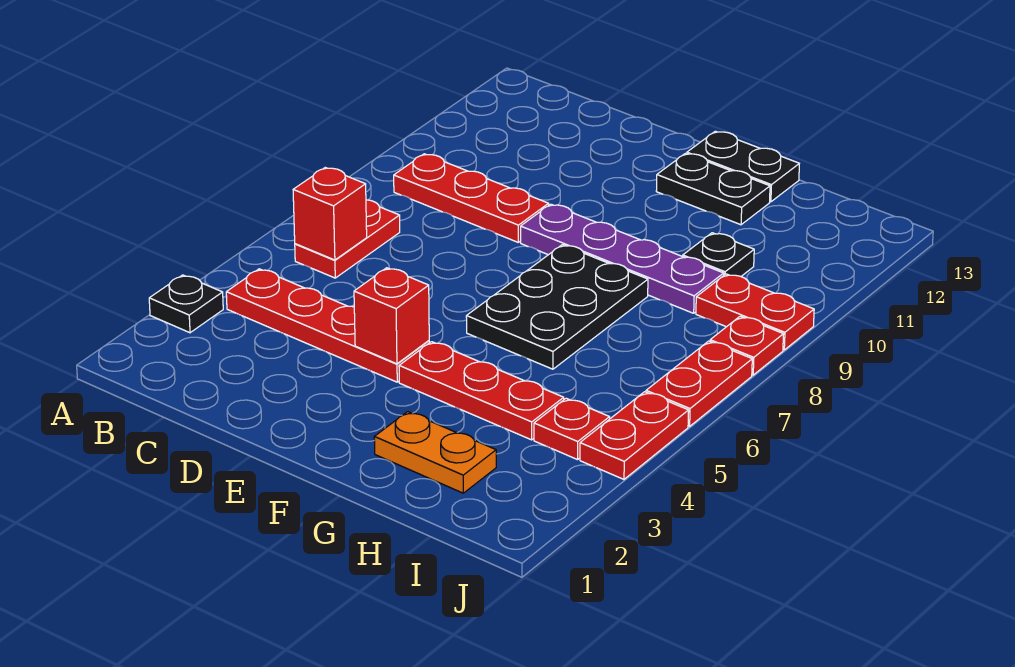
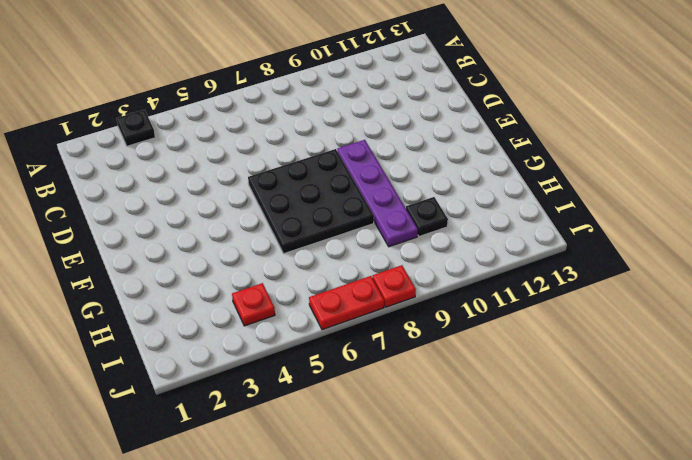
black plate E6:G8 level 1 -> black plate F6:G8 level 1
none -> red plate B4:E4 level 1
none -> red plate B6:B7 level 1
none -> red plate B9:D9 level 1

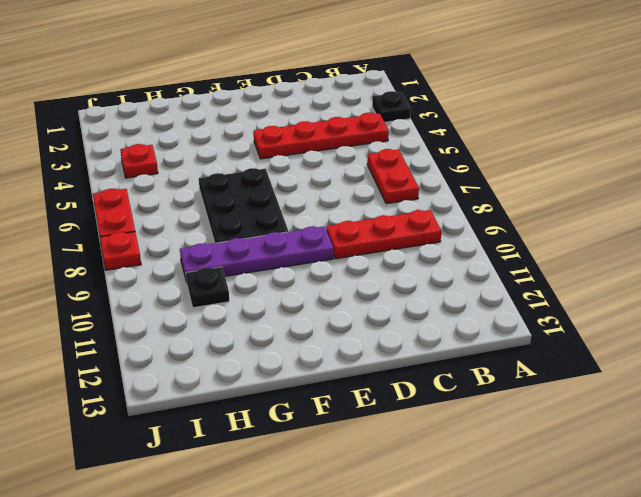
none -> red plate F4:H4 level 1
none -> black plate F12:G12 level 1
none -> black plate F13:G13 level 1

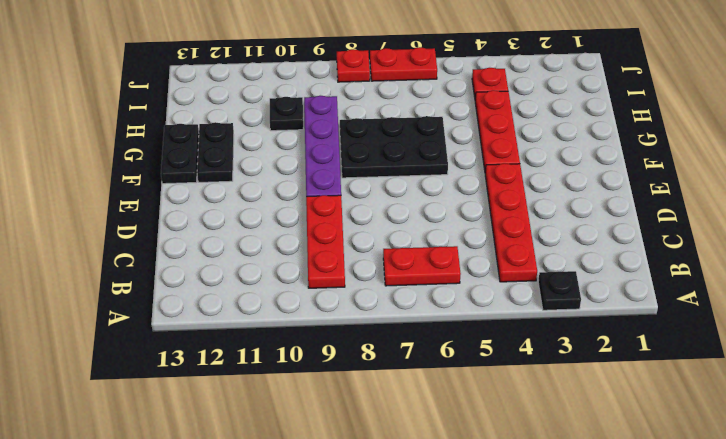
none -> orange plate G2:H2 level 1
none -> red plate I9:J9 level 1
none -> red plate J4:J5 level 1

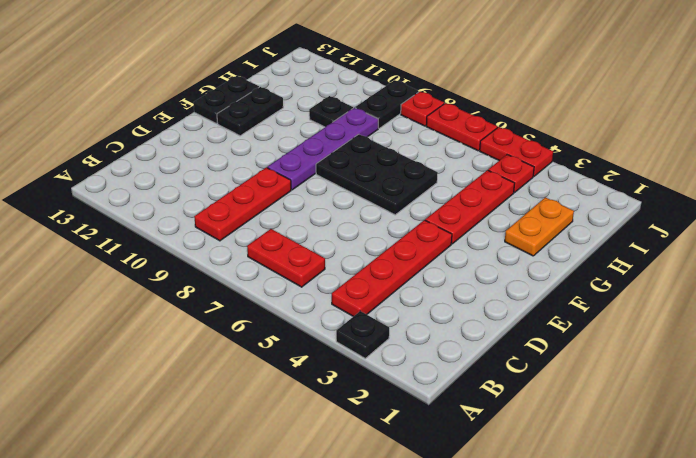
black plate I9:J9 level 1 -> red plate I9:J9 level 1
none -> red brick B6 level 2
none -> red brick E4 level 2

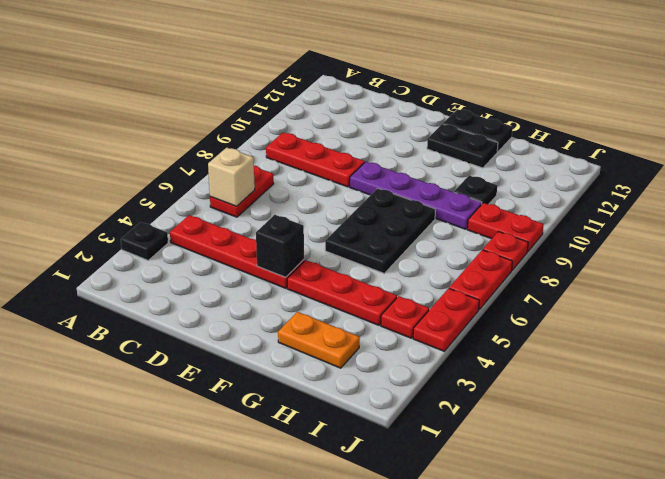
tan brick B6 level 2 -> red brick B6 level 2
black brick E4 level 2 -> red brick E4 level 2

